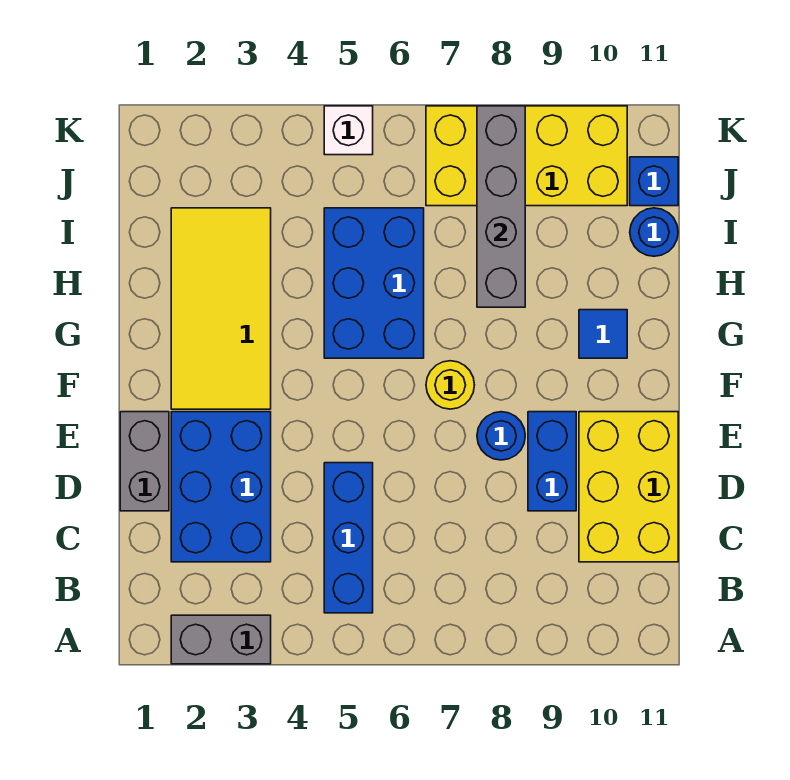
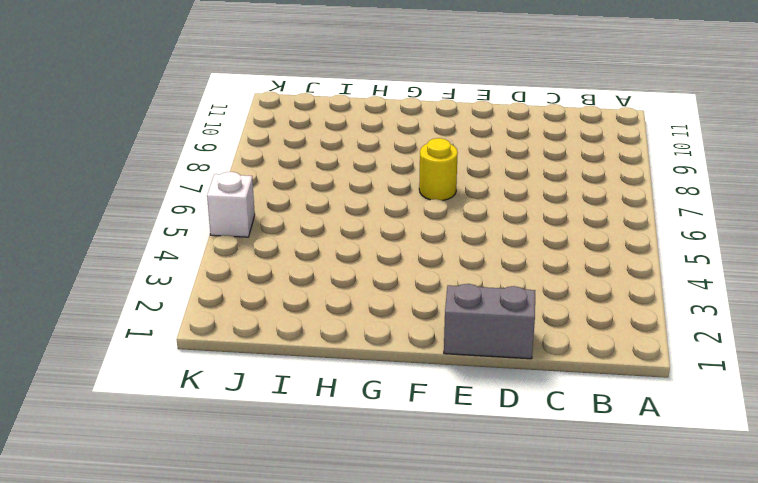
none -> grey brick A2:A3 level 1
none -> blue brick B5:D5 level 1
none -> blue brick C2:E3 level 1

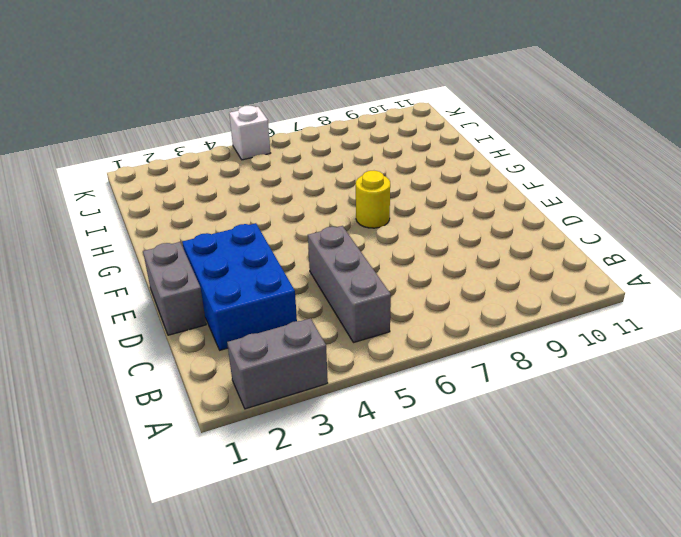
grey brick B5:D5 level 1 -> blue brick B5:D5 level 1
none -> yellow brick C10:E11 level 1
none -> blue brick D9:E9 level 1
none -> blue round brick E8 level 1

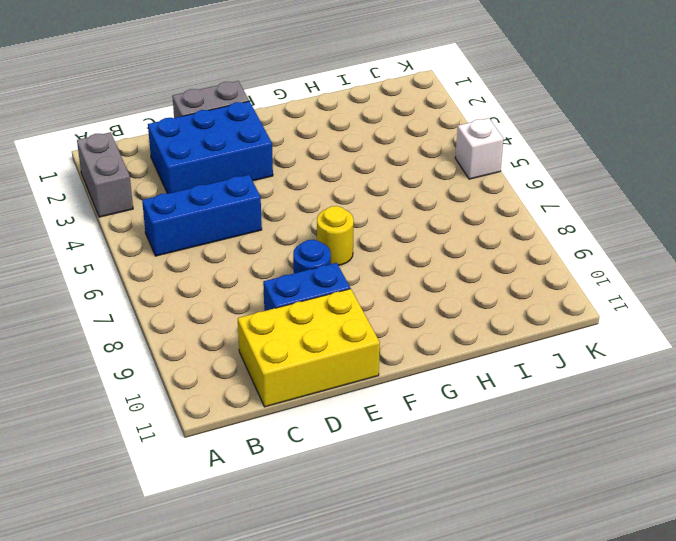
none -> yellow tile F2:I3 level 1
none -> blue brick G5:I6 level 1
none -> blue tile G10 level 1

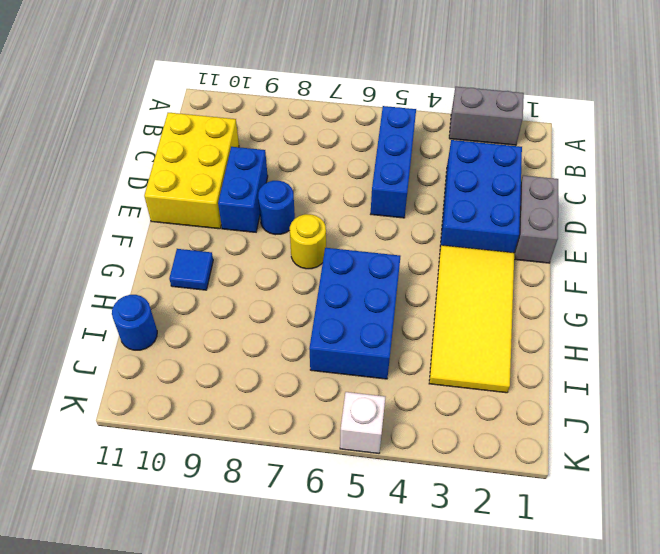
none -> yellow brick J7:K10 level 1
none -> blue brick J11 level 1
none -> grey brick H8:K8 level 2

